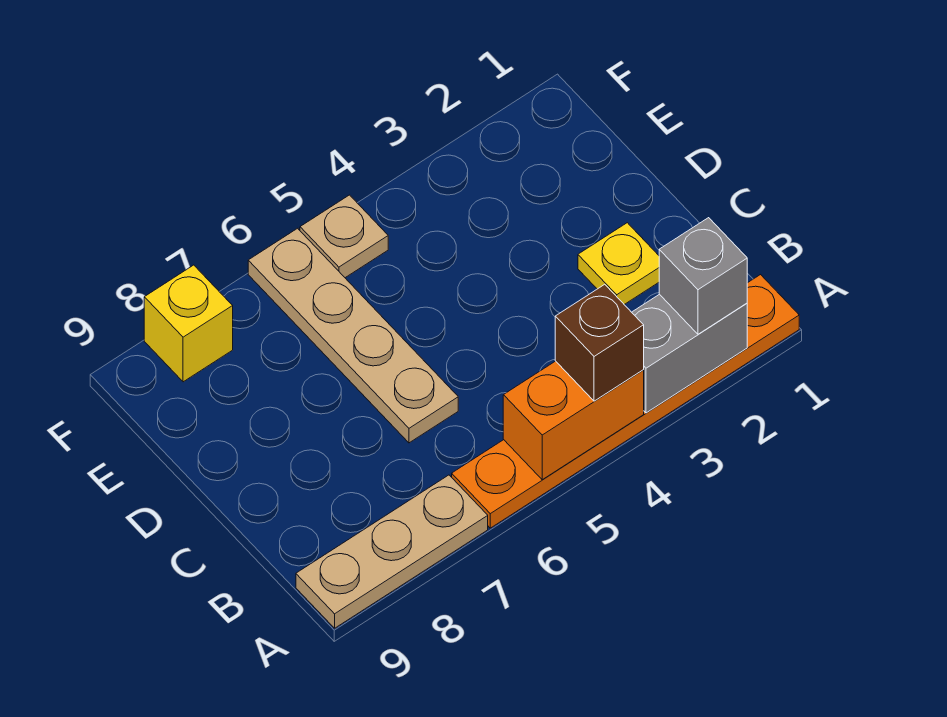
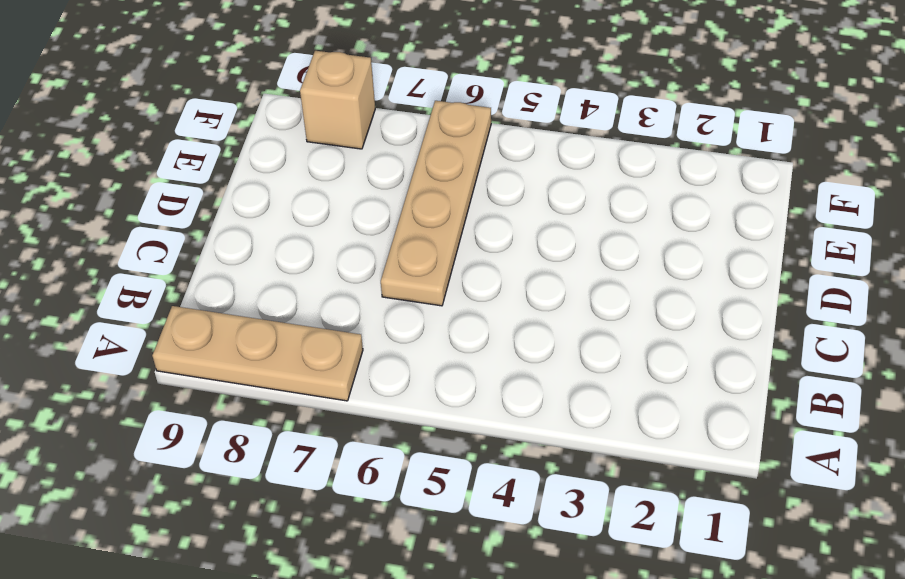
tan brick F8 level 1 -> yellow brick F8 level 1
none -> orange plate A1:A6 level 1
none -> yellow plate C2 level 1

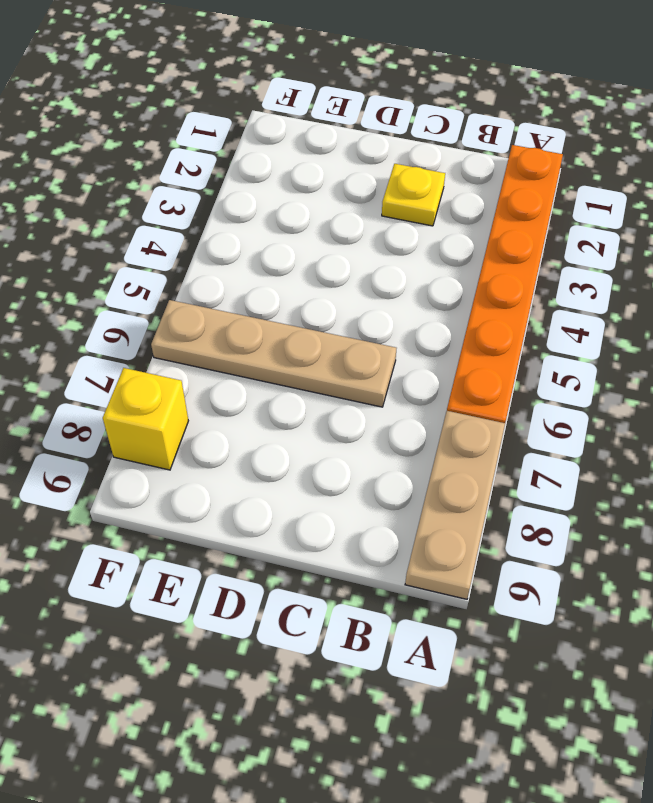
none -> tan plate F5 level 1
none -> grey brick A2:A3 level 2

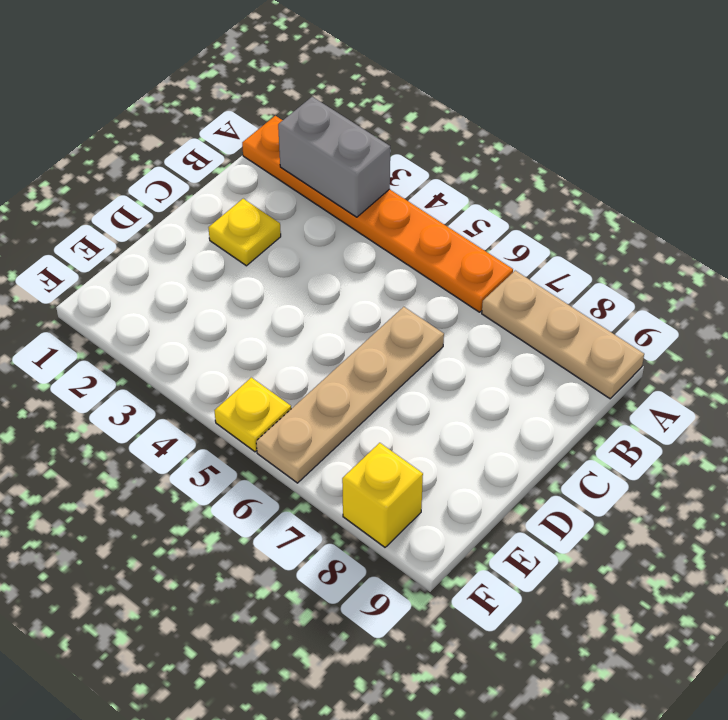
yellow plate F5 level 1 -> tan plate F5 level 1
none -> orange brick A4:A5 level 2
none -> grey brick A2 level 3

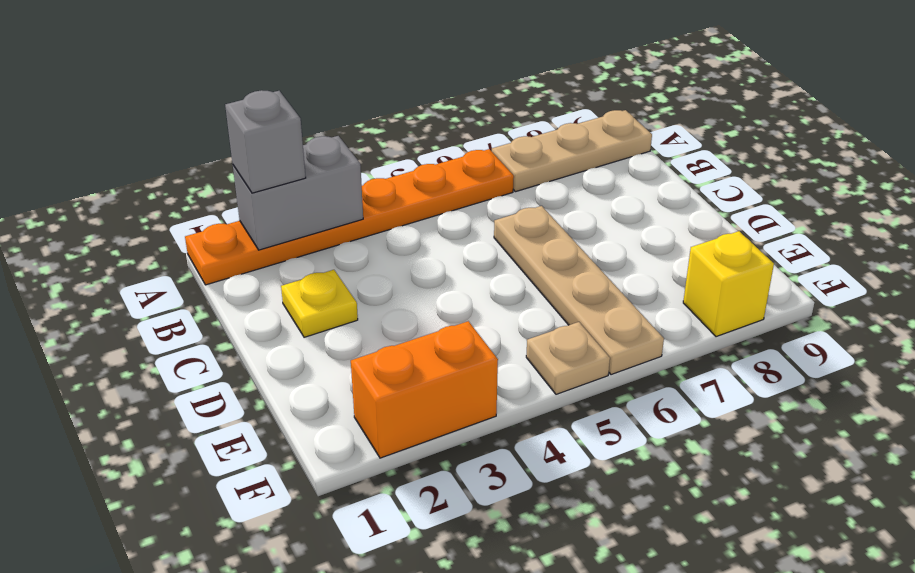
orange brick F2:F3 level 1 -> orange brick A4:A5 level 2
none -> brown brick A4 level 3

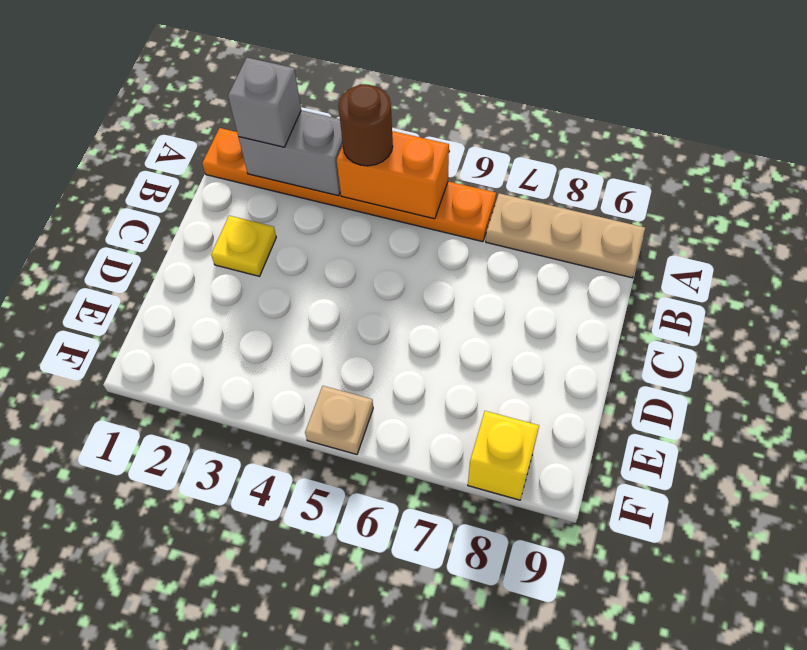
brown round brick A4 level 3 -> brown brick A4 level 3
none -> tan plate C6:F6 level 1

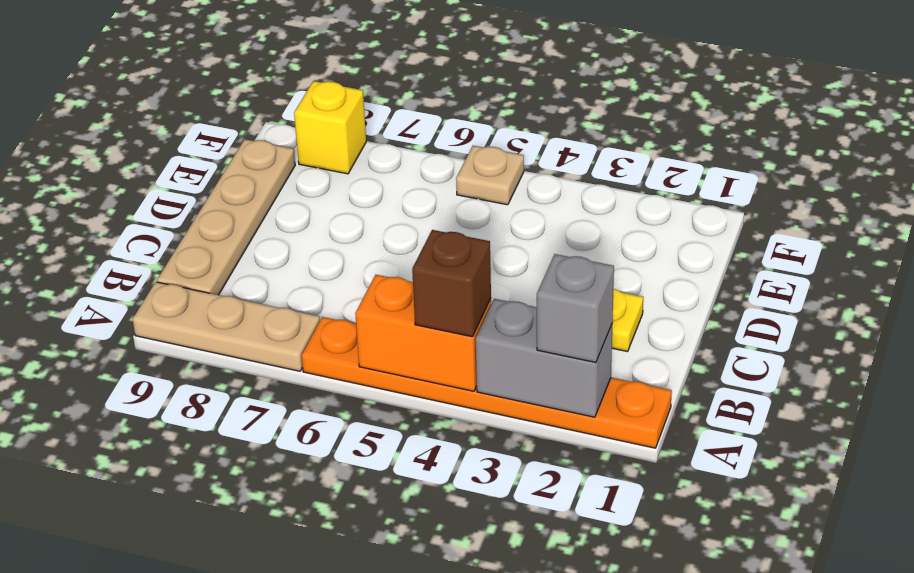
tan plate B9:E9 level 1 -> tan plate C6:F6 level 1

